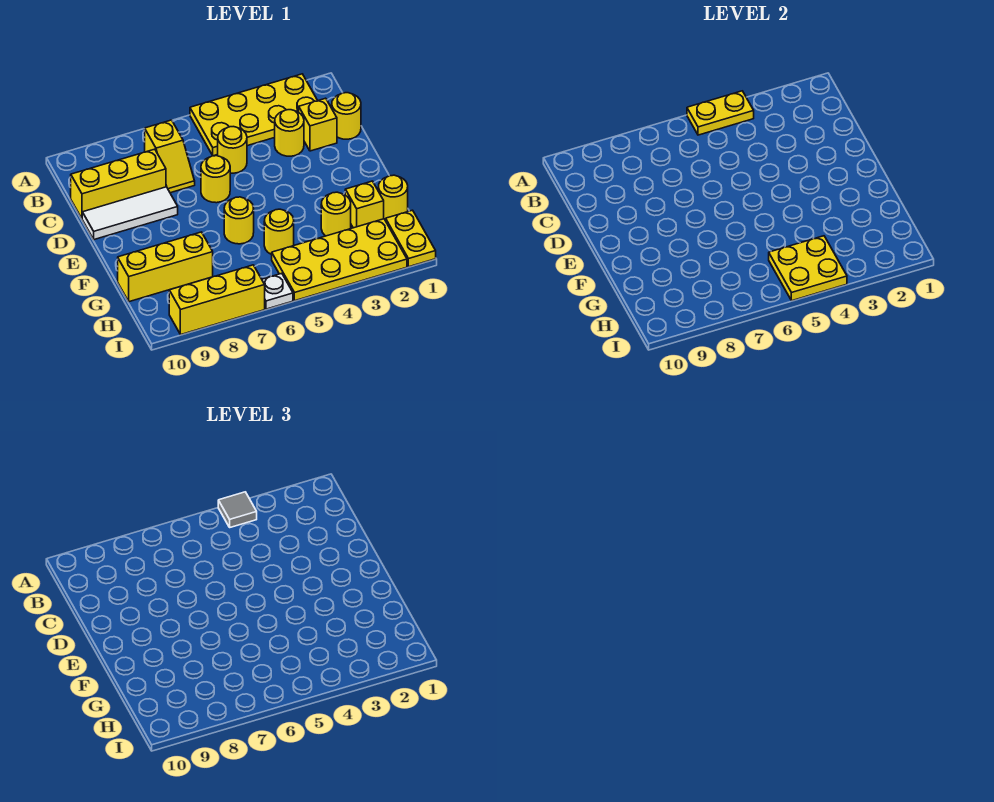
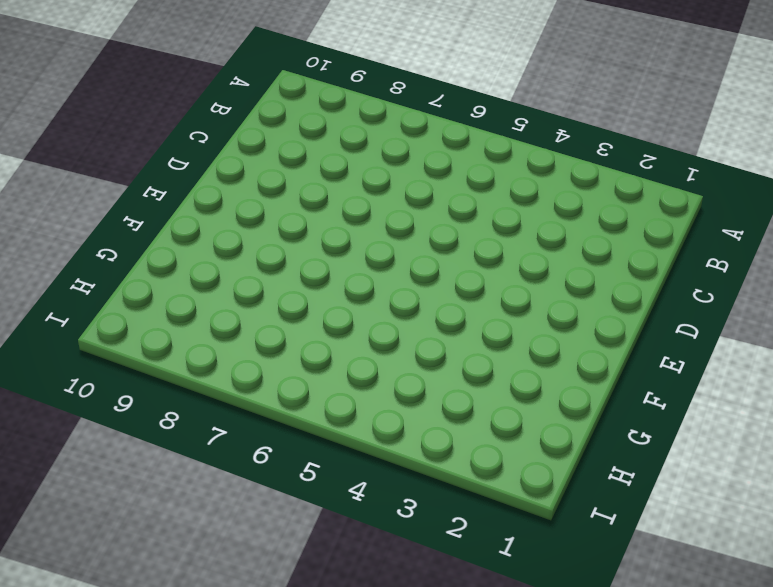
none -> yellow plate A2:B5 level 1
none -> yellow slope B7:C7 level 1 top B
none -> yellow round brick C1 level 1

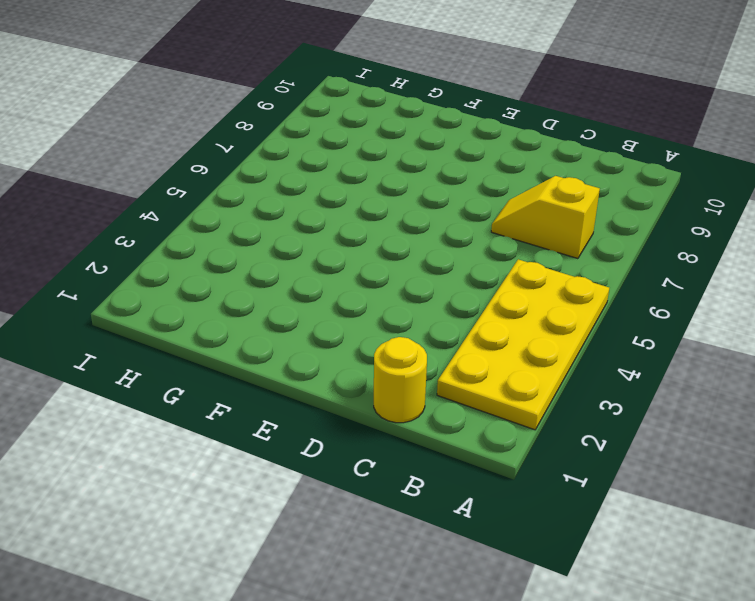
none -> yellow brick C2 level 1
none -> yellow round brick C3 level 1
none -> yellow round brick C5 level 1

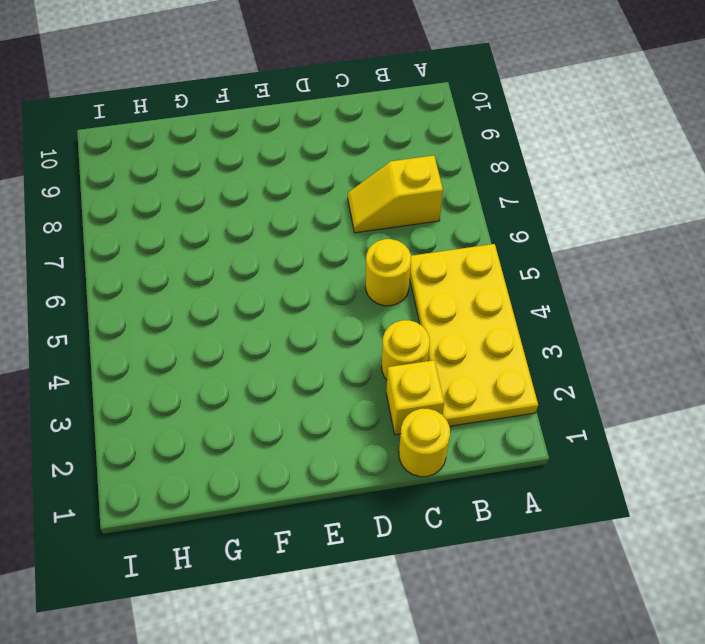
none -> yellow brick C8:C10 level 1
none -> yellow round brick D6 level 1
none -> white tile D8:D10 level 1

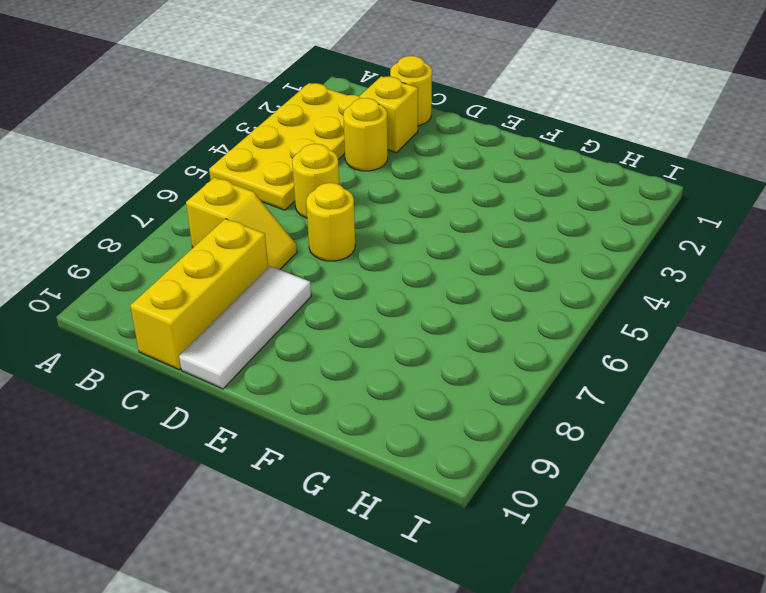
none -> yellow round brick F6 level 1
none -> yellow round brick G1 level 1
none -> yellow brick G2 level 1

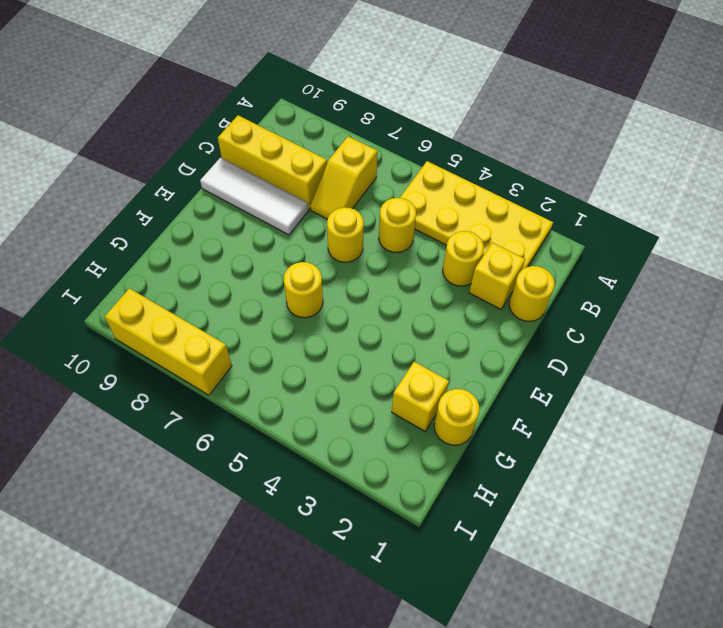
none -> yellow round brick G3 level 1
none -> yellow round brick G5 level 1
none -> yellow brick G8:G10 level 1

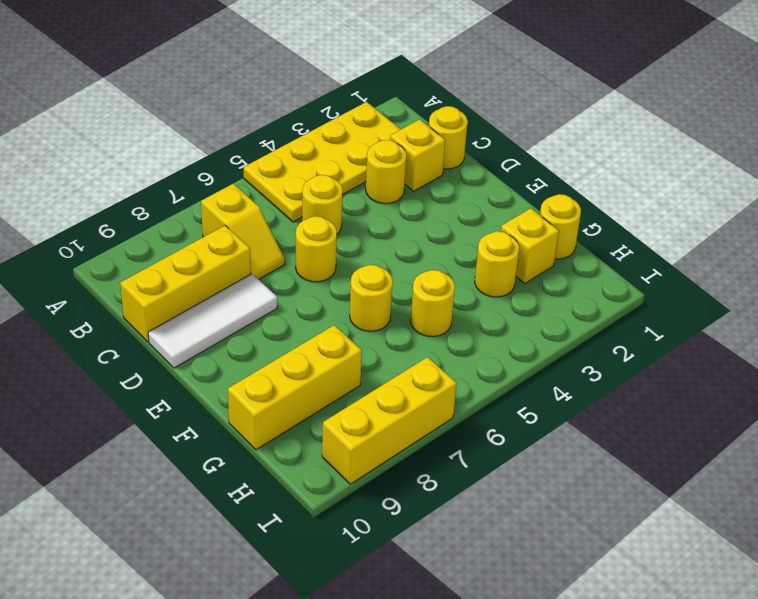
none -> yellow plate H1:I1 level 1
none -> yellow plate H2:I5 level 1
none -> white plate I6 level 1

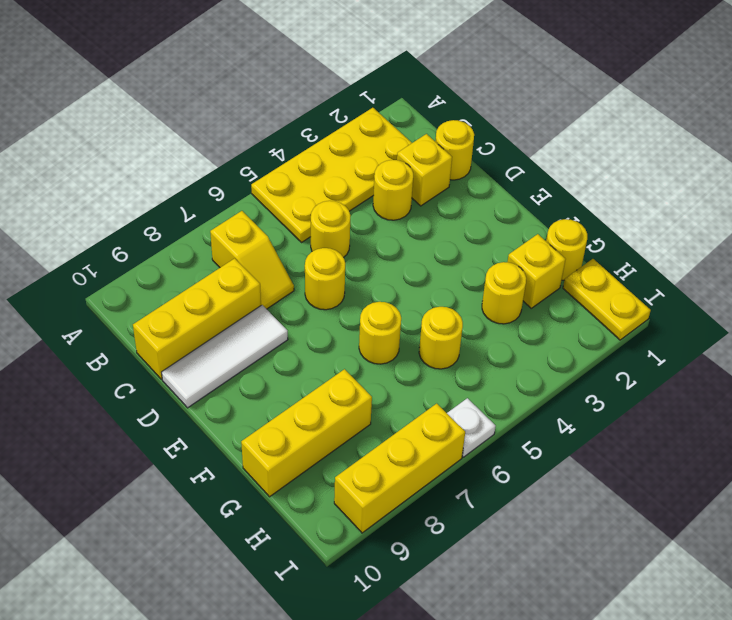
none -> yellow plate H2:I5 level 1
none -> yellow plate A4:A5 level 2
none -> yellow plate H4:I5 level 2

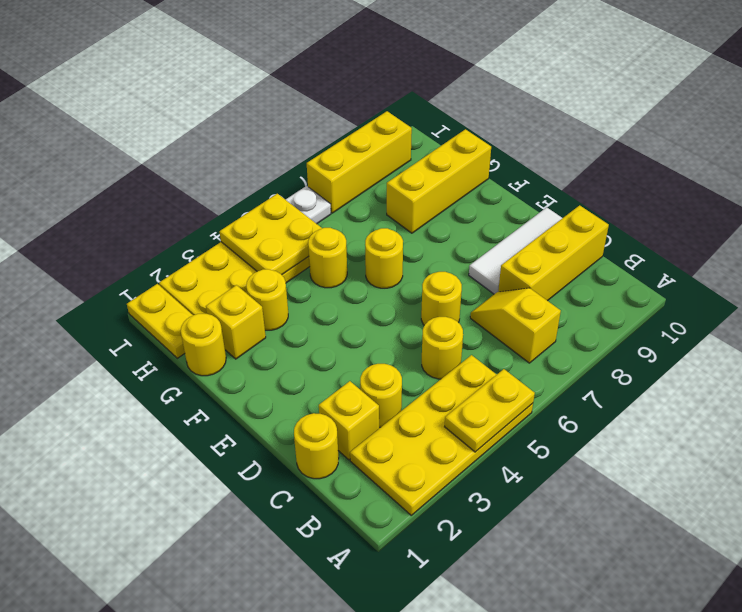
none -> grey tile A4 level 3

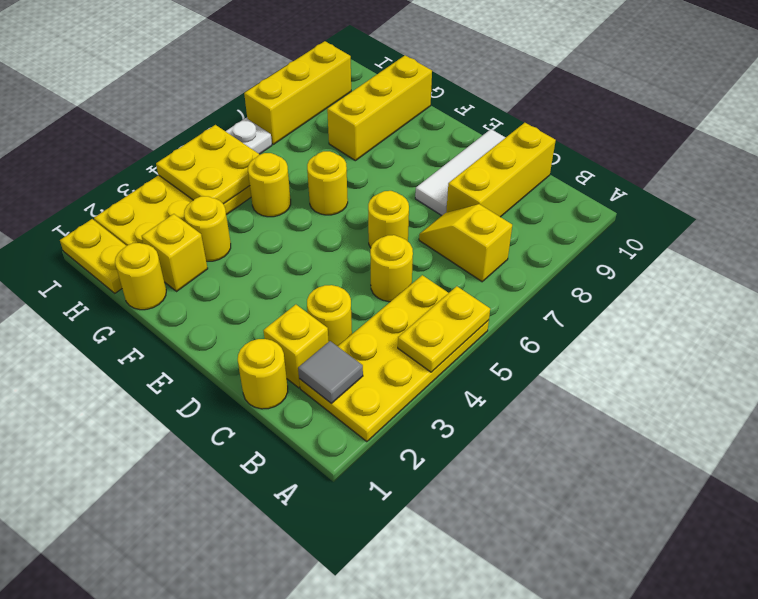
grey tile B2 level 2 -> grey tile A4 level 3

